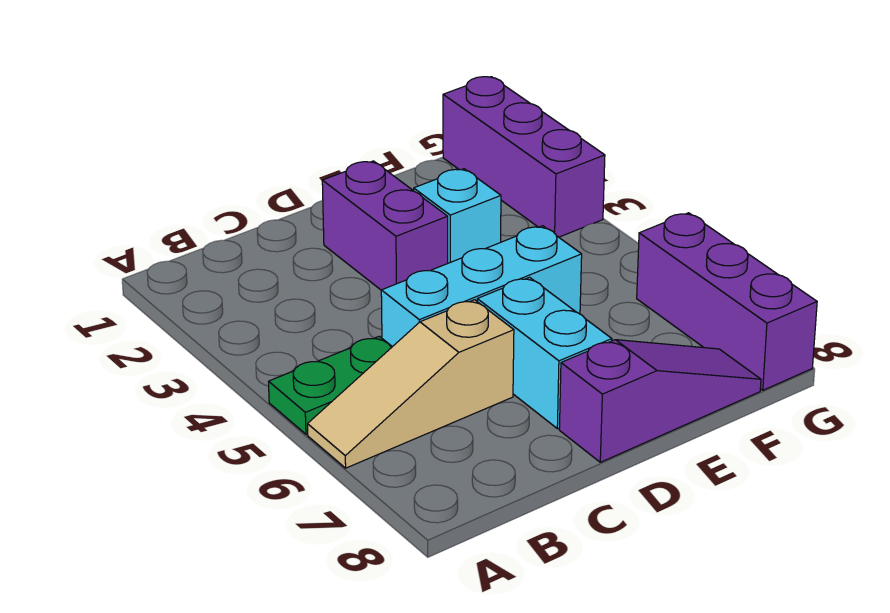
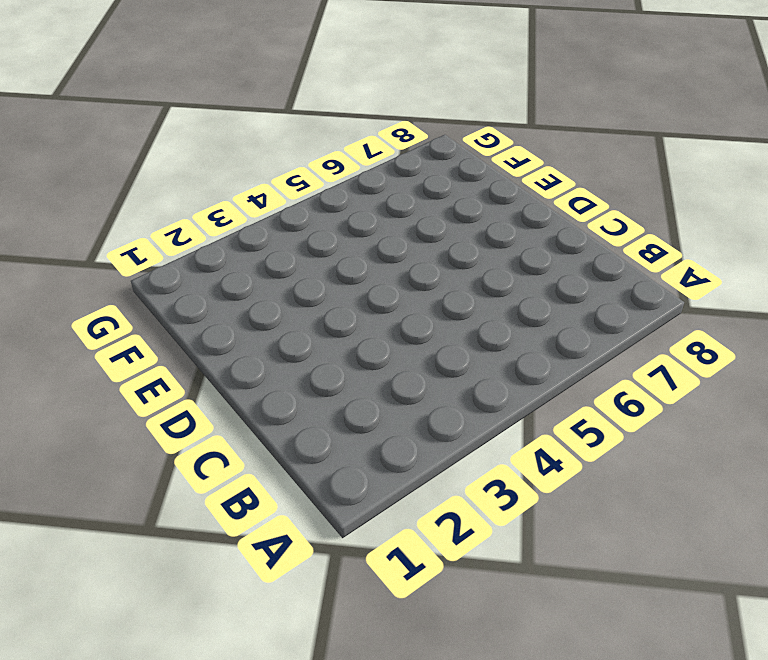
none -> green plate A5:B5 level 1
none -> tan slope A6:C6 level 1 top C

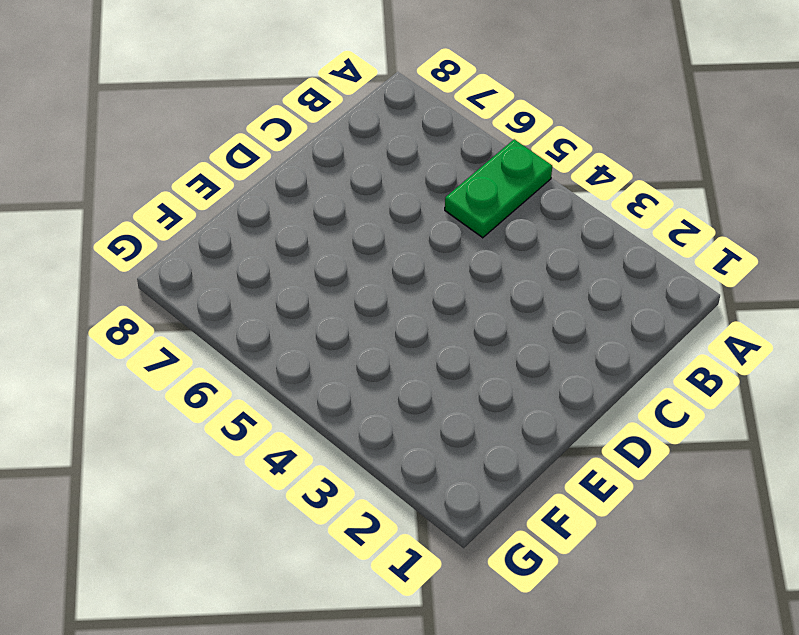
none -> tan slope A6:C6 level 1 top C
none -> cyan brick C5:E5 level 1

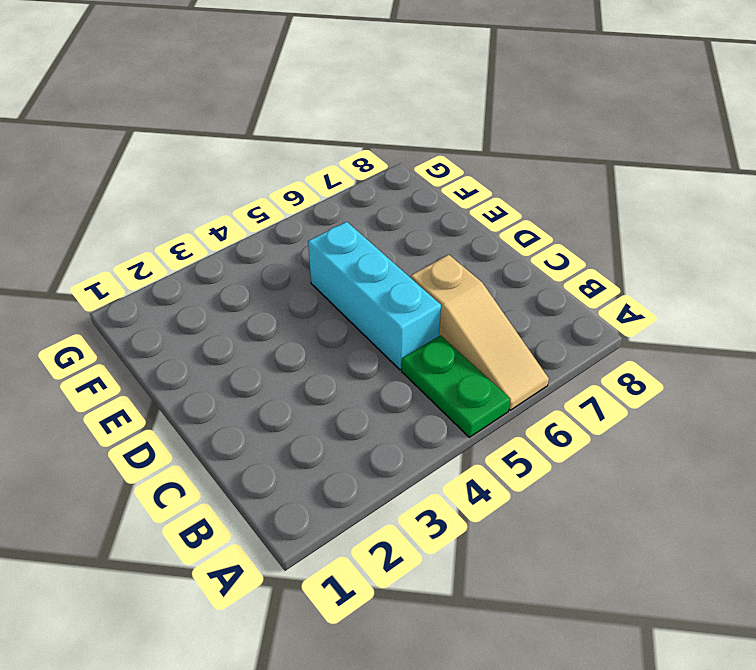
none -> purple brick D2:D3 level 1
none -> cyan brick D6:D7 level 1

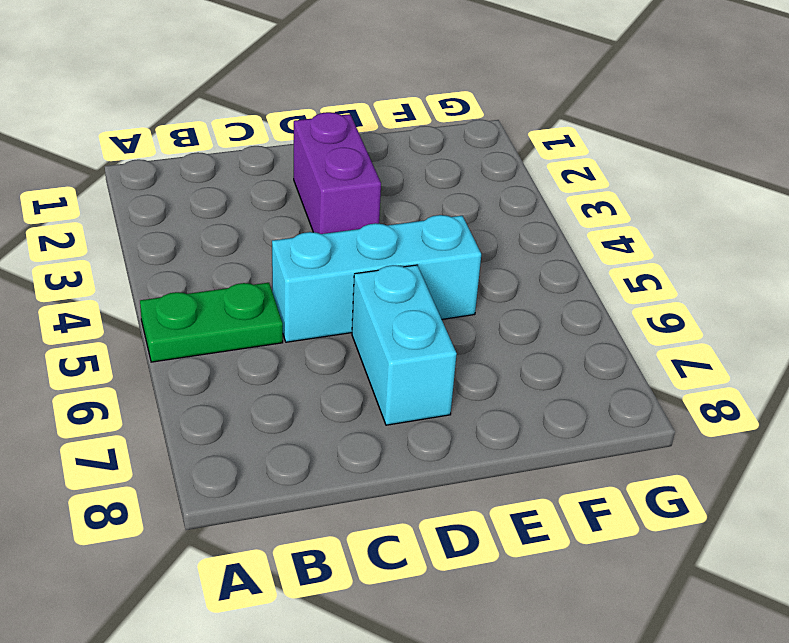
none -> tan slope A6:C6 level 1 top C
none -> purple slope D8:F8 level 1 top D

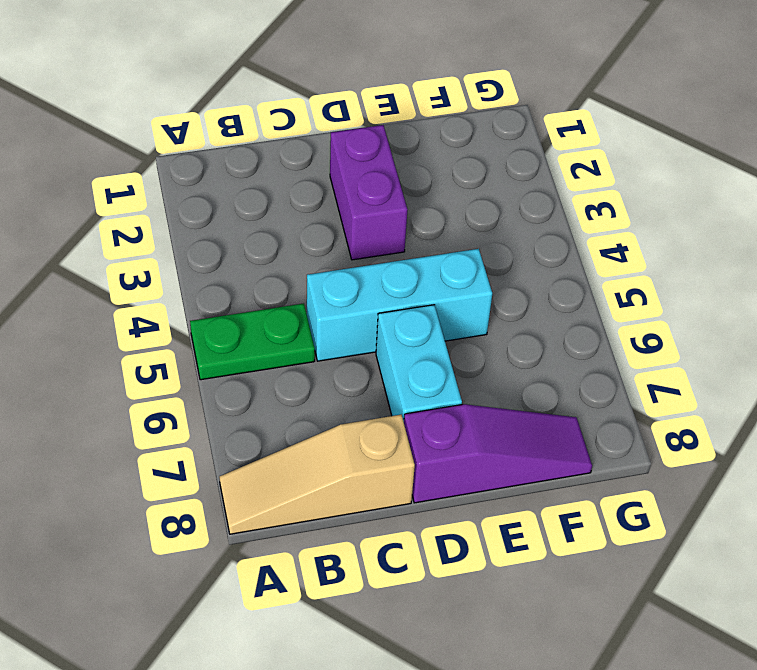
tan slope A8:C8 level 1 top C -> tan slope A6:C6 level 1 top C
none -> cyan brick E3 level 1
none -> purple brick G1:G3 level 1

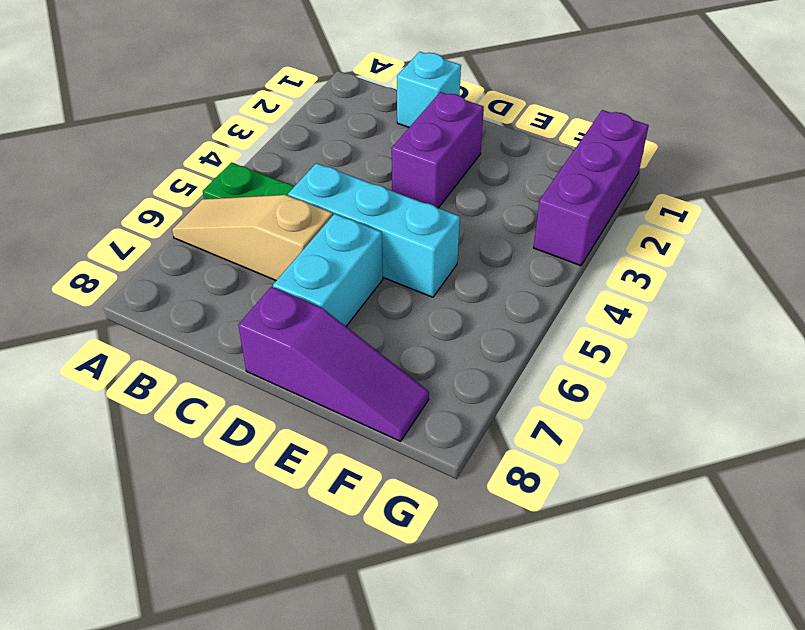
cyan brick C1 level 1 -> cyan brick E3 level 1
none -> purple brick G6:G8 level 1

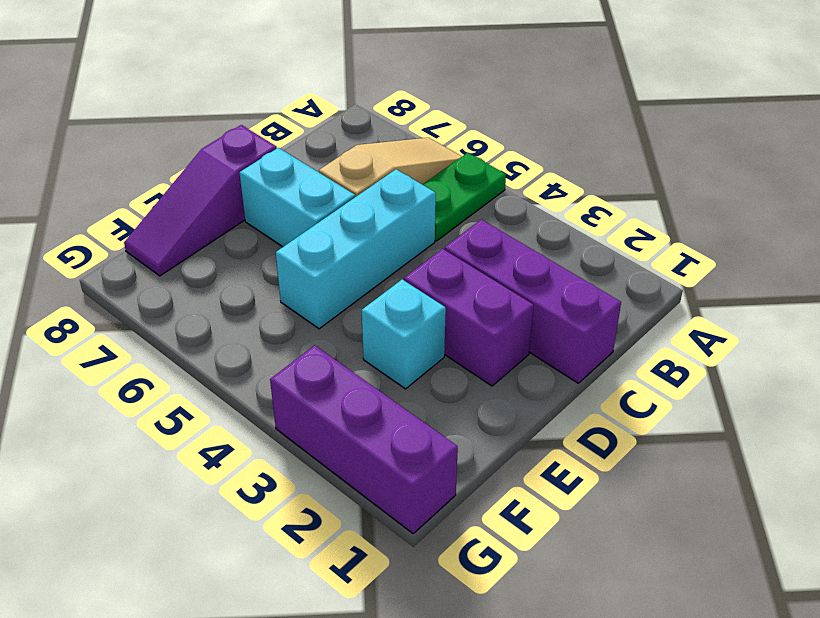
purple brick C1:C3 level 1 -> purple brick G6:G8 level 1

